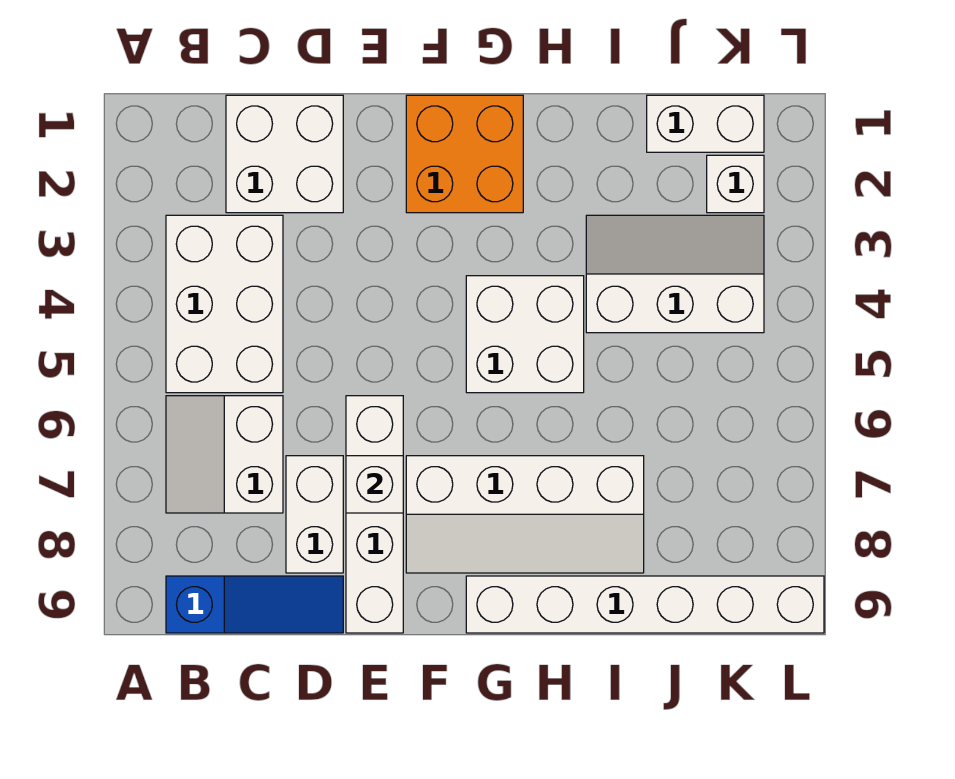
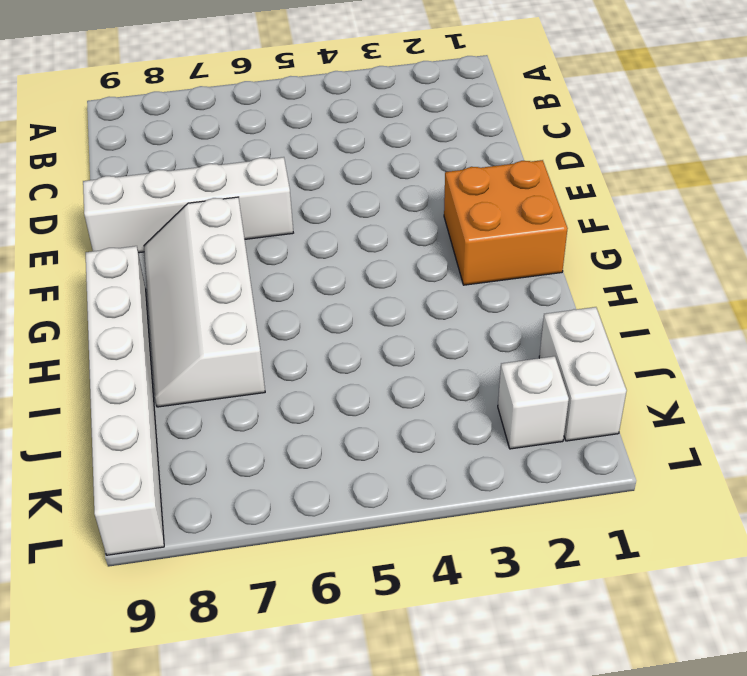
none -> white brick B3:C5 level 1
none -> white slope B6:C7 level 1 top C
none -> blue slope B9:D9 level 1 top B

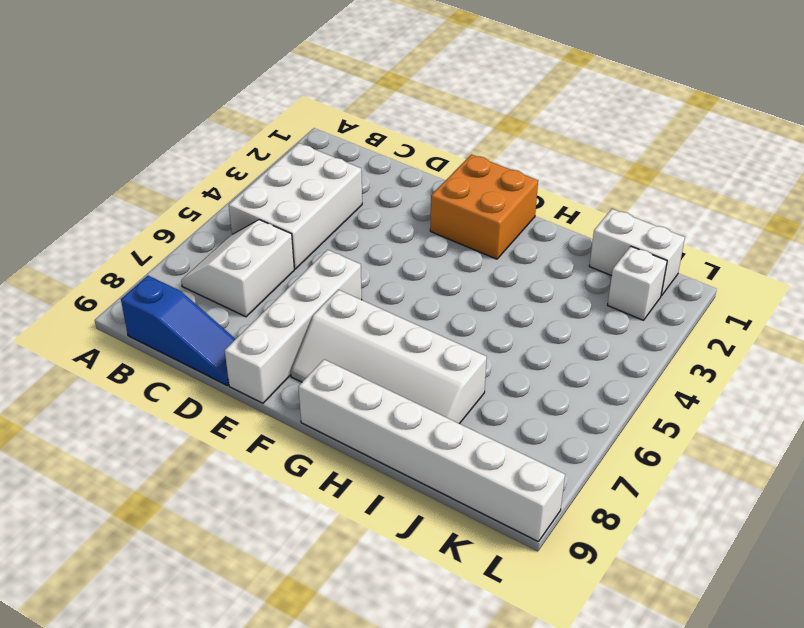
none -> white brick C1:D2 level 1
none -> white brick D7:D8 level 1
none -> white brick G4:H5 level 1

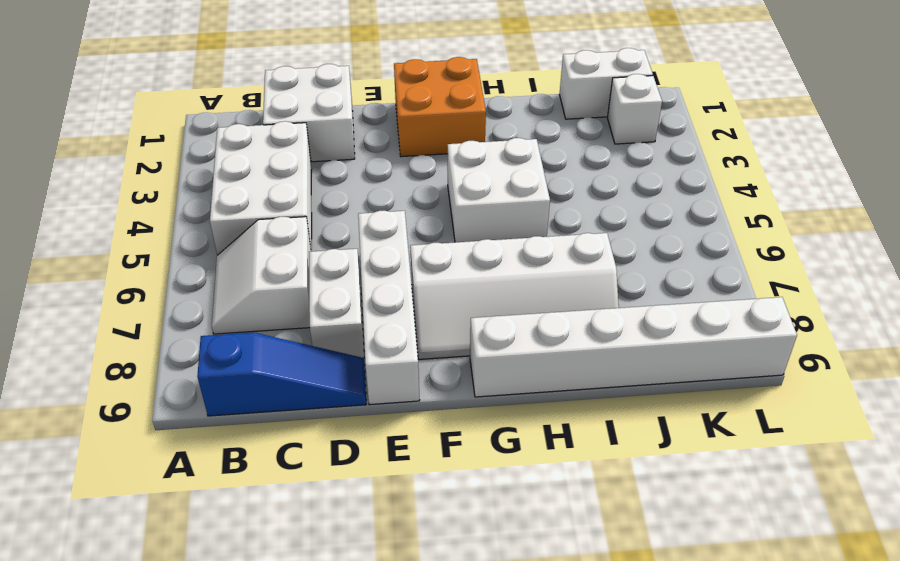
none -> white slope I3:K4 level 1 top 4
none -> white brick E7 level 2

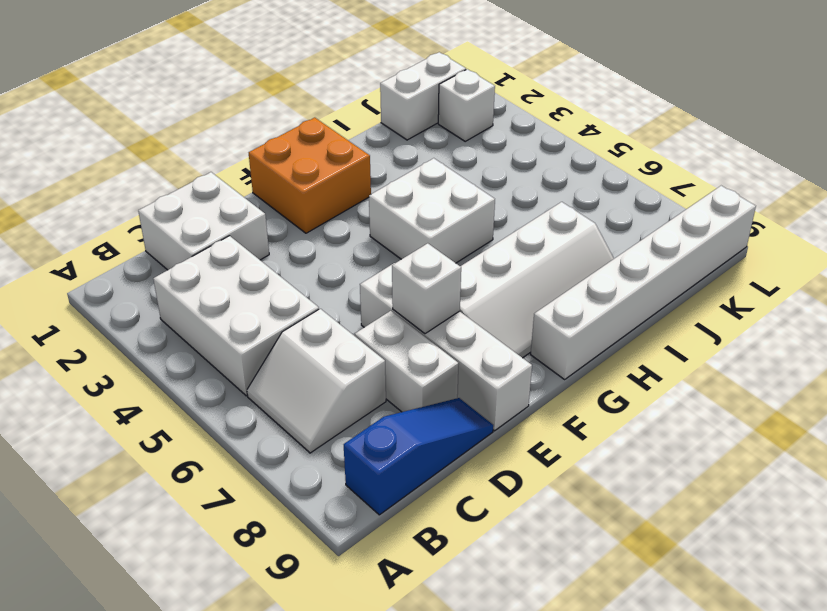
none -> white slope I3:K4 level 1 top 4

